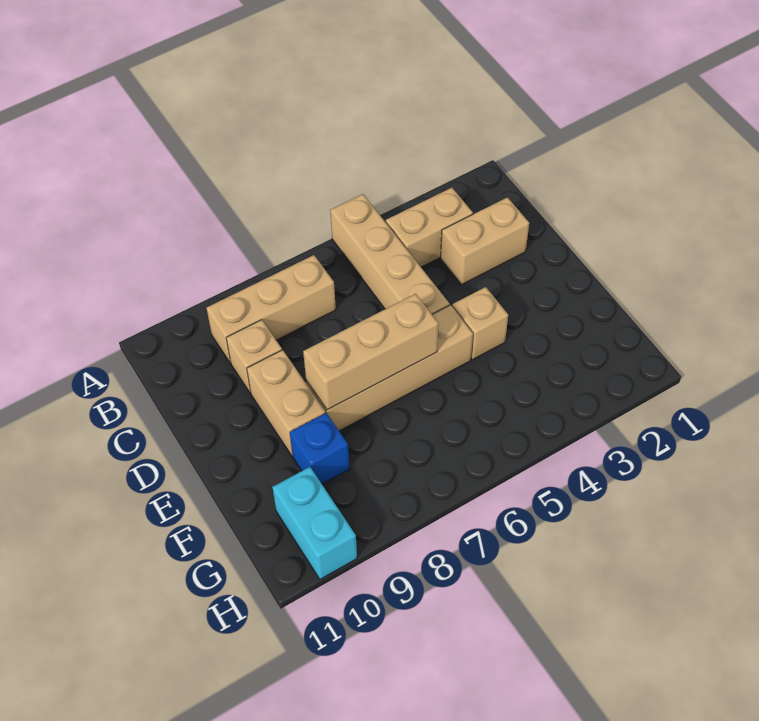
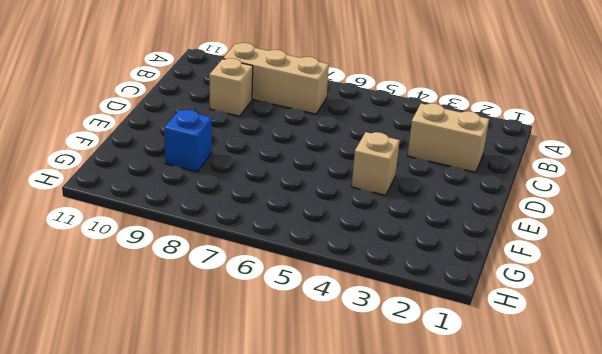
none -> tan brick A5:D5 level 1
none -> tan brick B3:B4 level 1

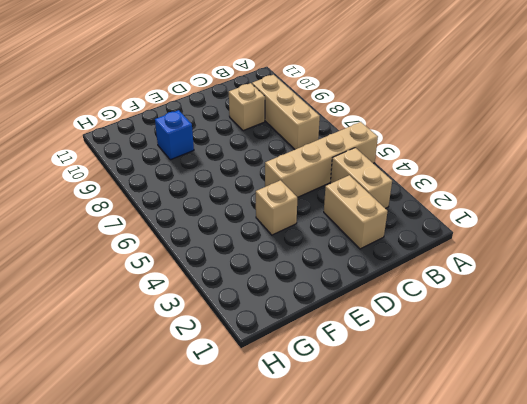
none -> tan brick D9:E9 level 1
none -> tan brick E5:E8 level 1

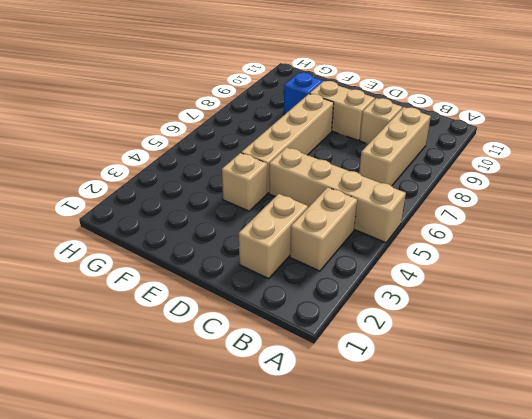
none -> cyan brick G10:H10 level 1
none -> tan brick E6:E8 level 2

